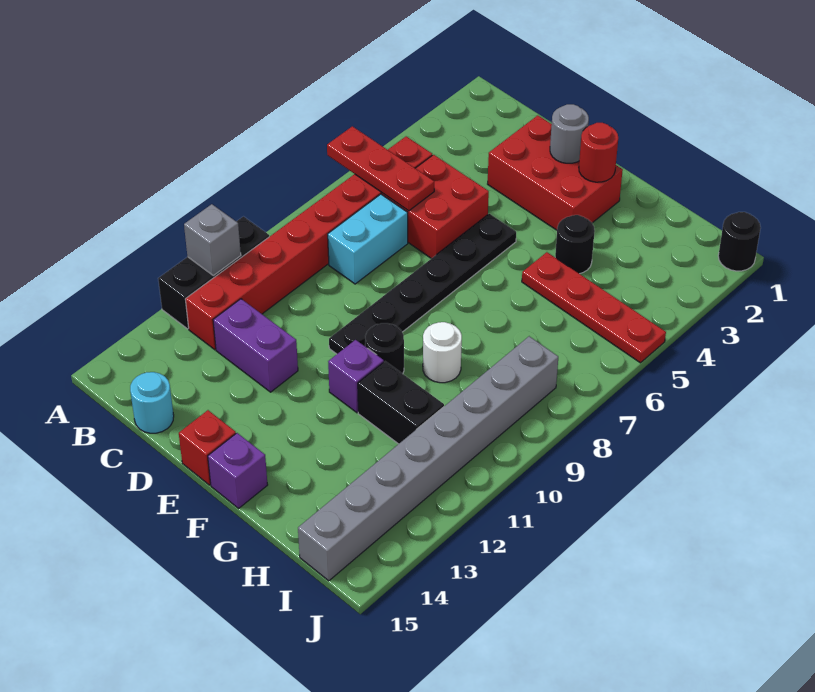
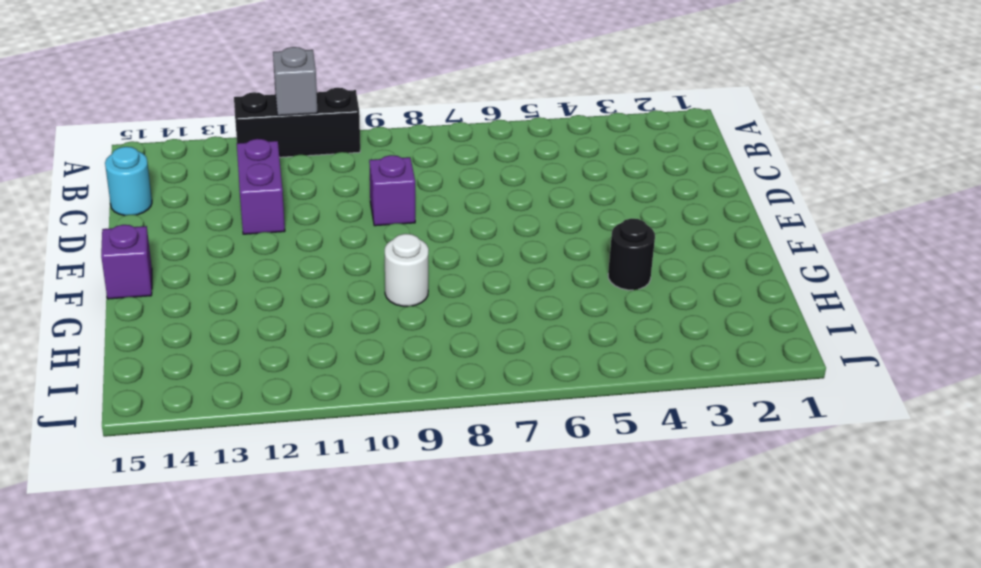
purple brick D9 level 1 -> purple brick F11 level 1
none -> red brick B5:B12 level 1
none -> red brick C5:D6 level 1
none -> cyan brick C7:C8 level 1

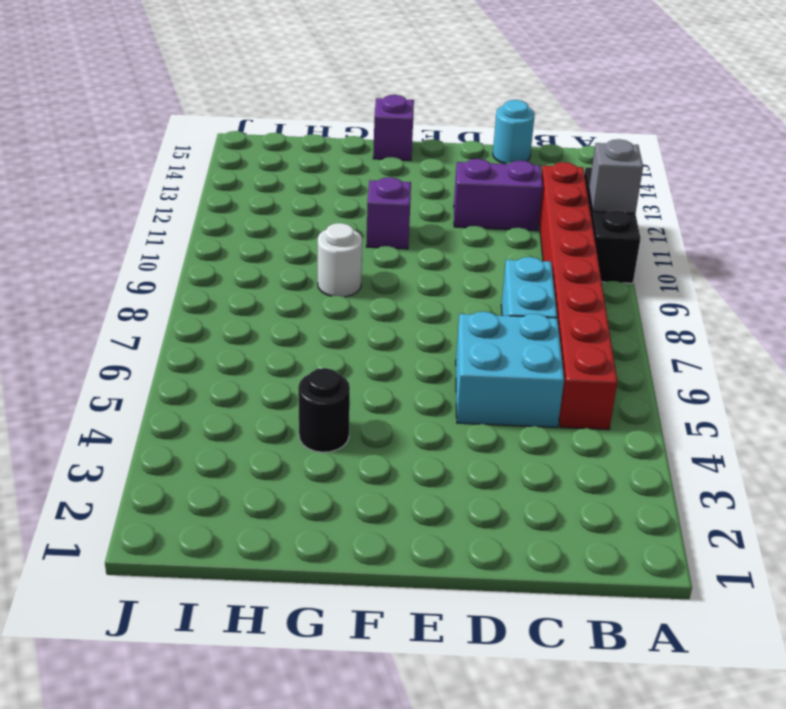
cyan brick C5:D6 level 1 -> red brick C5:D6 level 1
none -> red brick D2:F3 level 1
none -> black plate E5:E10 level 1
none -> red brick E15 level 1

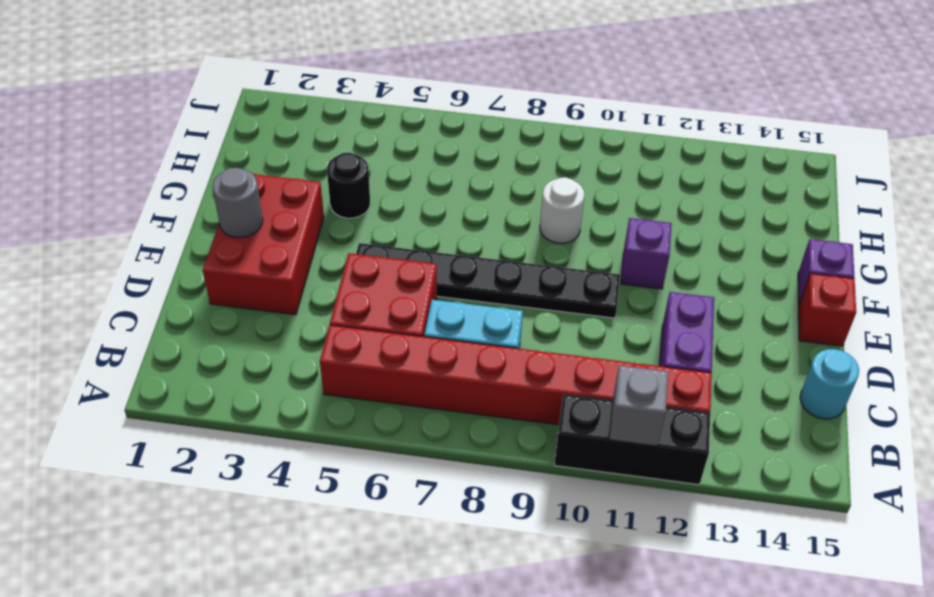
none -> black round brick F10 level 1
none -> red plate G5:J5 level 1
none -> black brick G11:H11 level 1

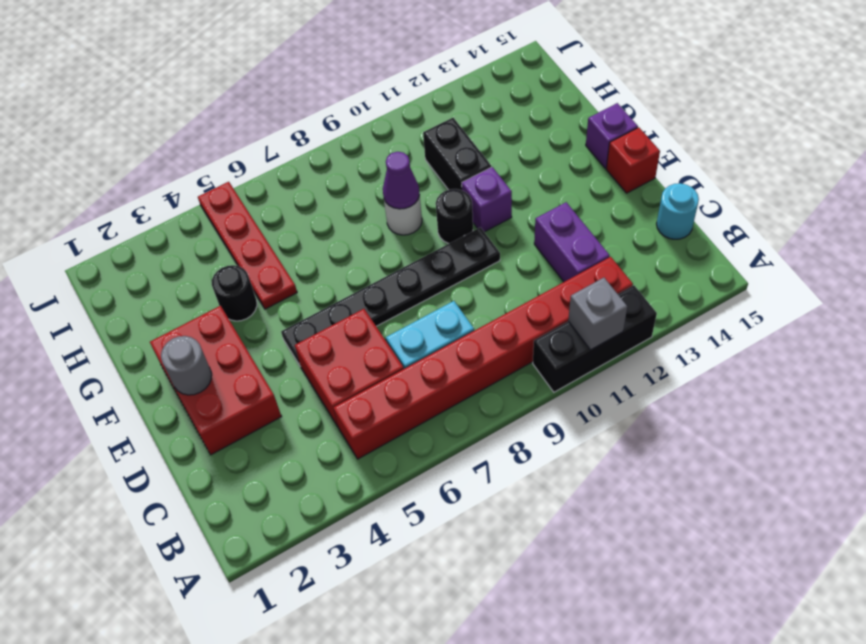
purple cone G9 level 2 -> none
none -> grey brick I8:I15 level 1
none -> black round brick J1 level 1
none -> red plate A6:C6 level 2

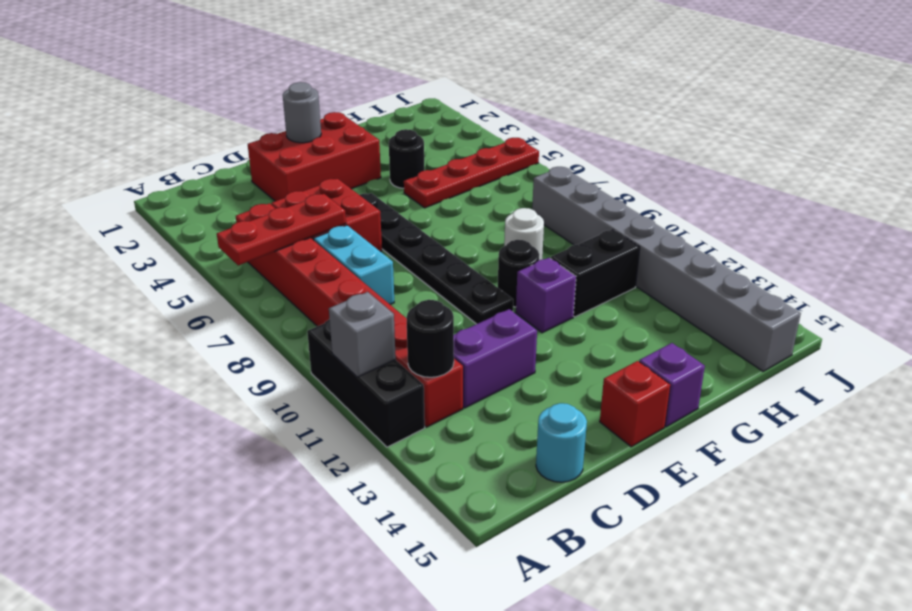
black round brick B12 level 2 -> black round brick J1 level 1
none -> red round brick F2 level 2

